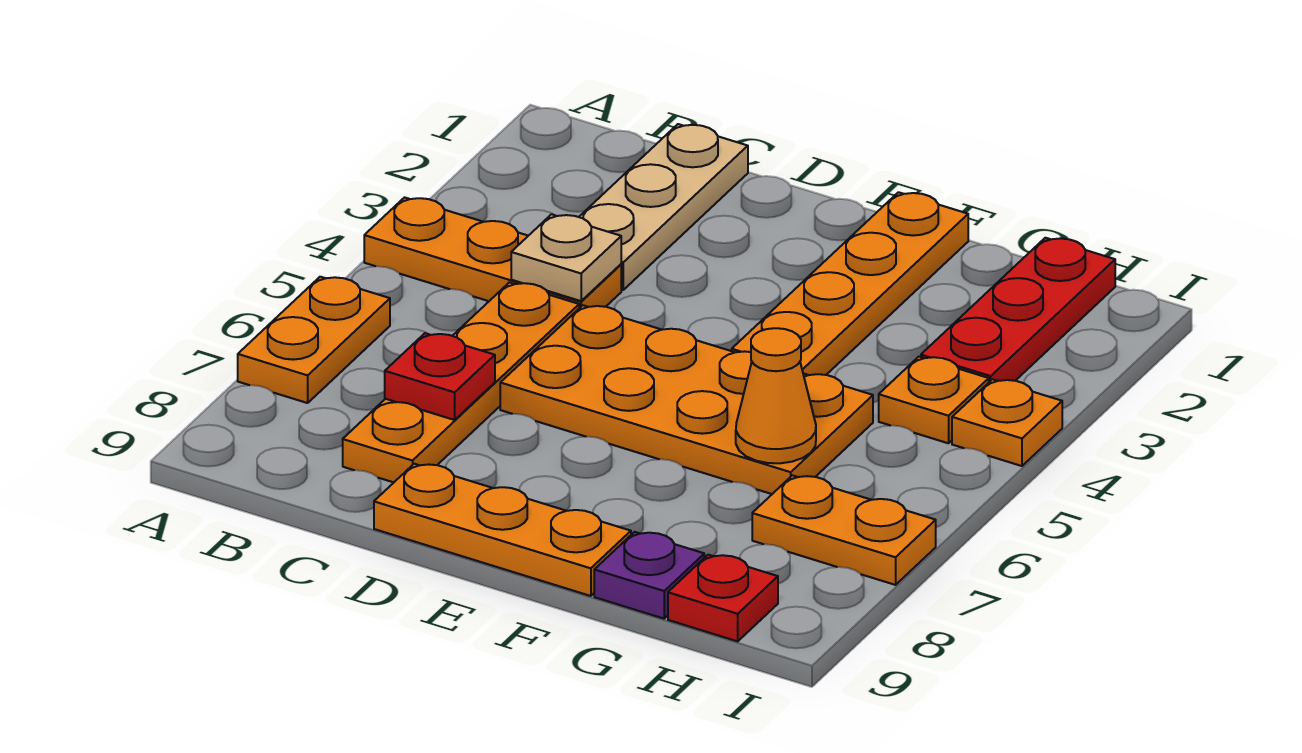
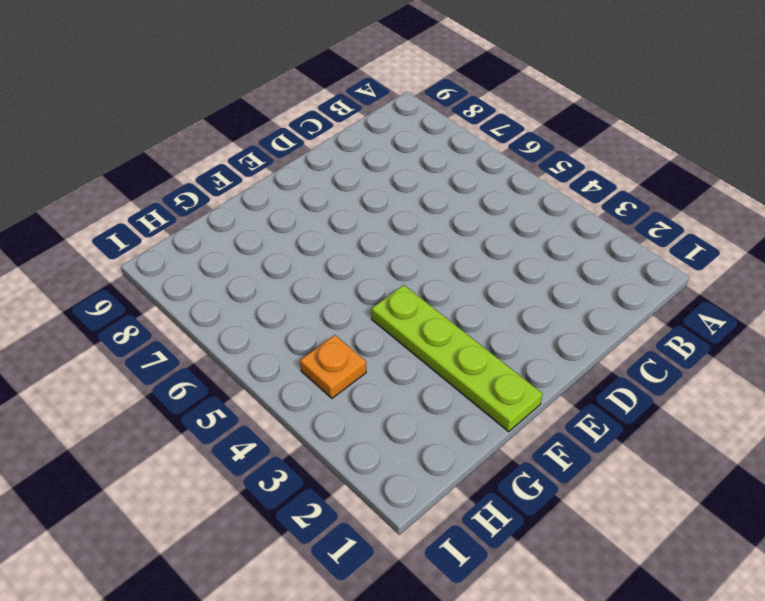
lime plate F1:F4 level 1 -> orange plate F1:F4 level 1
none -> orange plate A4:C4 level 1
none -> orange plate A6:A7 level 1
none -> tan plate C1:C3 level 1

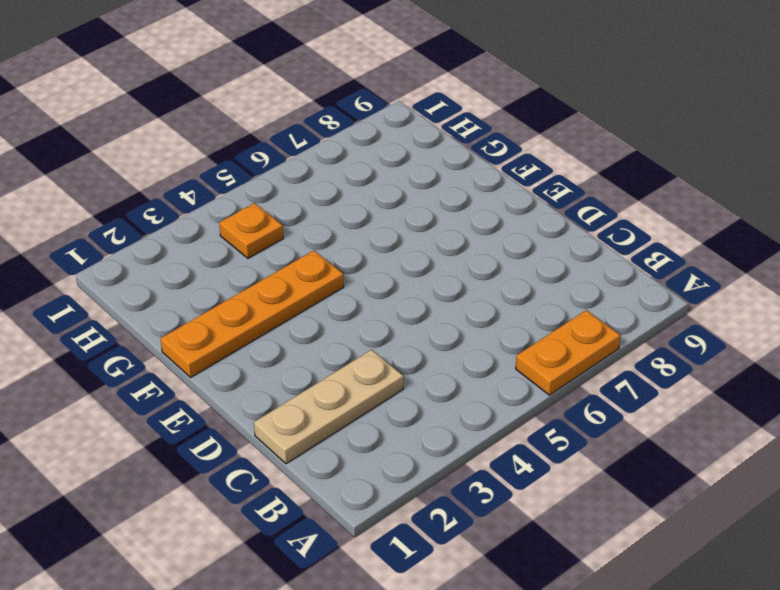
none -> orange plate A4:C4 level 1
none -> orange plate C5:C8 level 1
none -> orange plate D5:G6 level 1

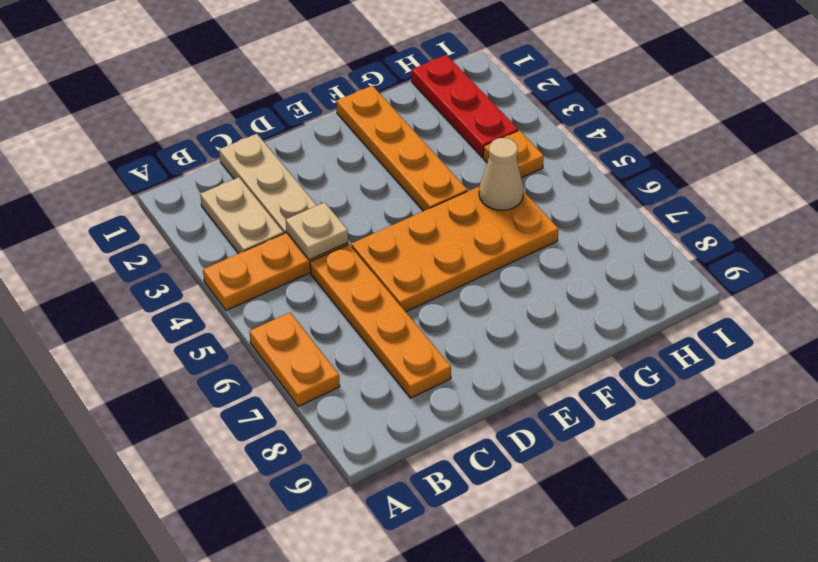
tan plate B2:B3 level 1 -> none
tan cone G5 level 2 -> none
none -> orange plate D9:F9 level 1
none -> purple plate G9 level 1
none -> orange plate H7:I7 level 1

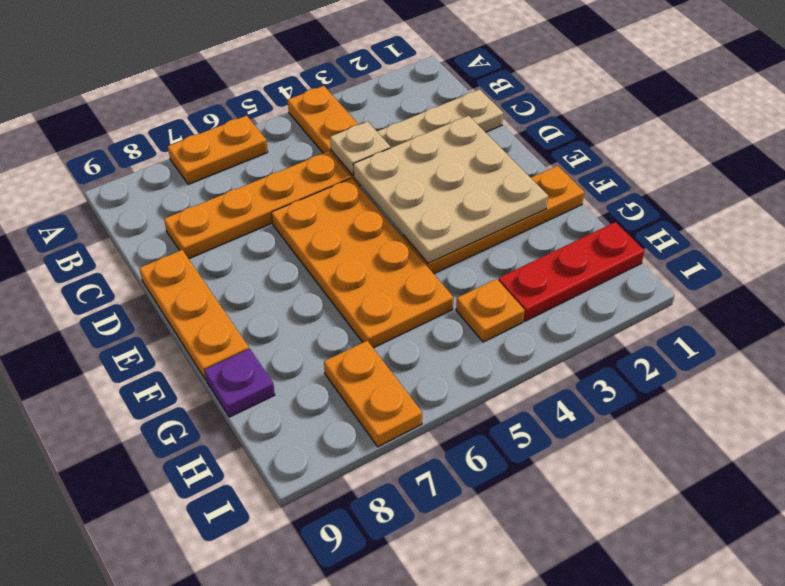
tan plate D2:F4 level 2 -> none
none -> red plate H9 level 1
none -> orange plate I4 level 1
none -> red plate C7 level 2

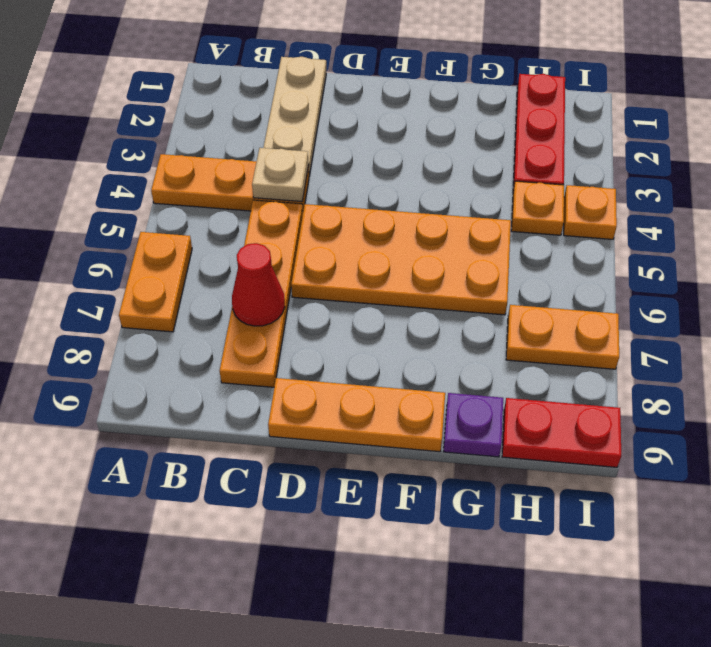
red cone C7 level 2 -> red plate C7 level 2
red plate H9:I9 level 1 -> red plate H9 level 1
none -> orange plate F1:F4 level 1
none -> orange cone G6 level 2

